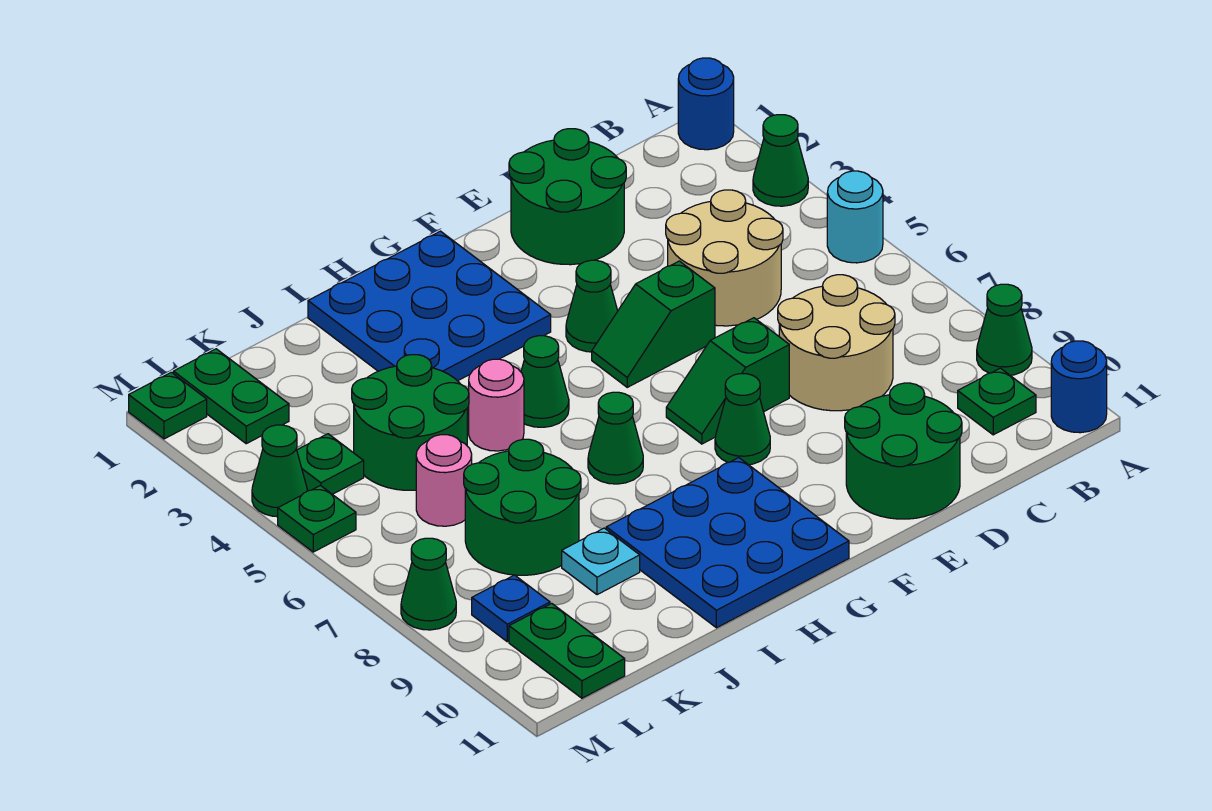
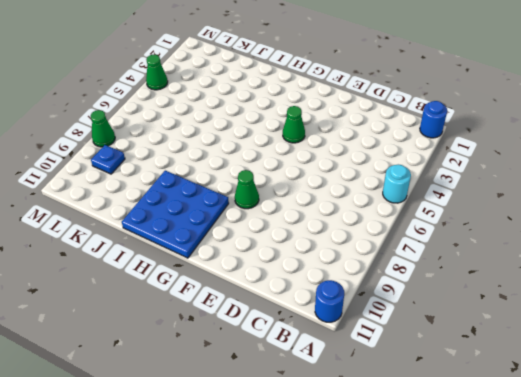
none -> green cone A3 level 1
none -> green cone A9 level 1
none -> green plate B10 level 1
none -> tan round brick C4:D5 level 1

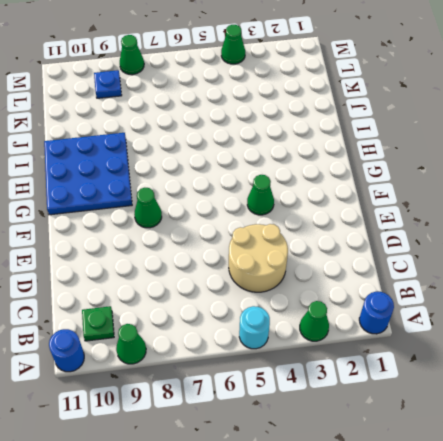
none -> tan round brick C7:D8 level 1
none -> green round brick D1:E2 level 1
none -> green round brick D10:E11 level 1
none -> green slope E5:F5 level 1 top E

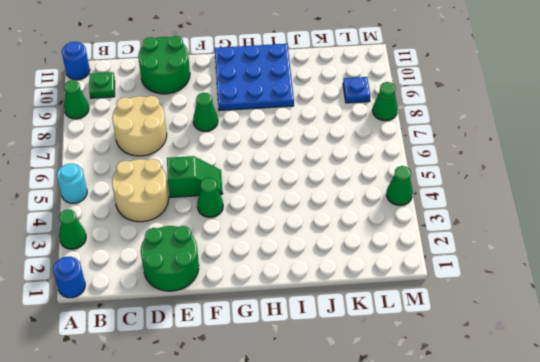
none -> green slope E7:F7 level 1 top E
none -> blue plate G1:I3 level 1
none -> green cone H5 level 1
none -> green cone H7 level 1

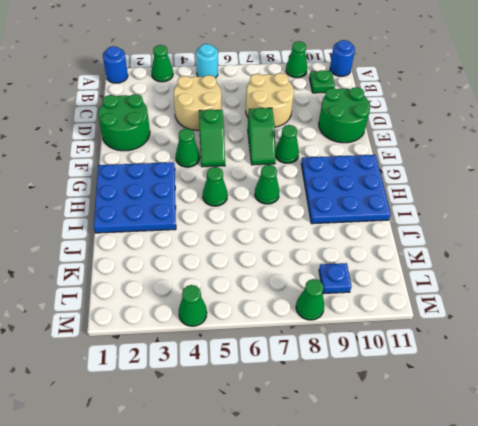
none -> pink round brick I5 level 1
none -> green round brick J4:K5 level 1
none -> green round brick J7:K8 level 1
none -> cyan plate J9 level 1

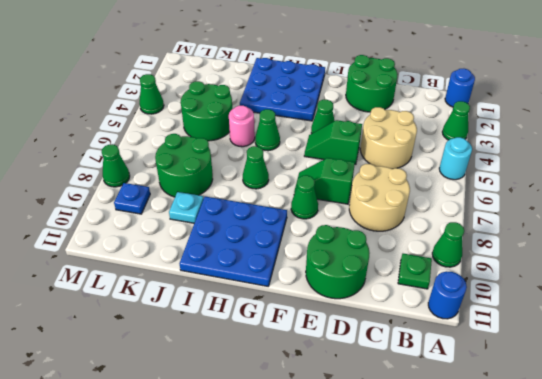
none -> pink round brick K6 level 1
none -> green plate L1:L2 level 1
none -> green plate L4 level 1
none -> green plate L10:L11 level 1

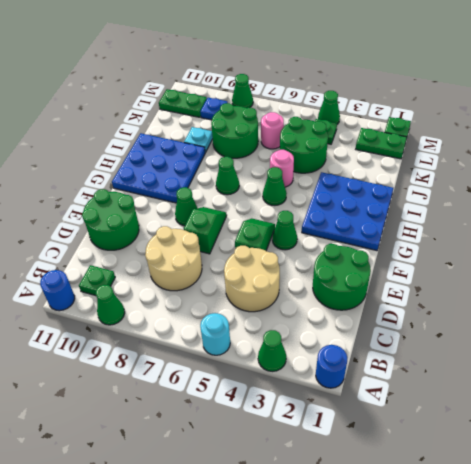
none -> green plate M5 level 1

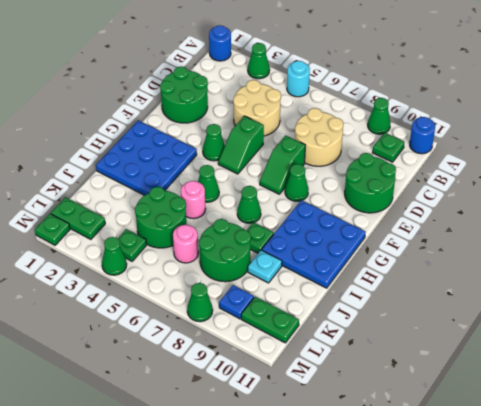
green plate I8 level 1 -> green plate M5 level 1

